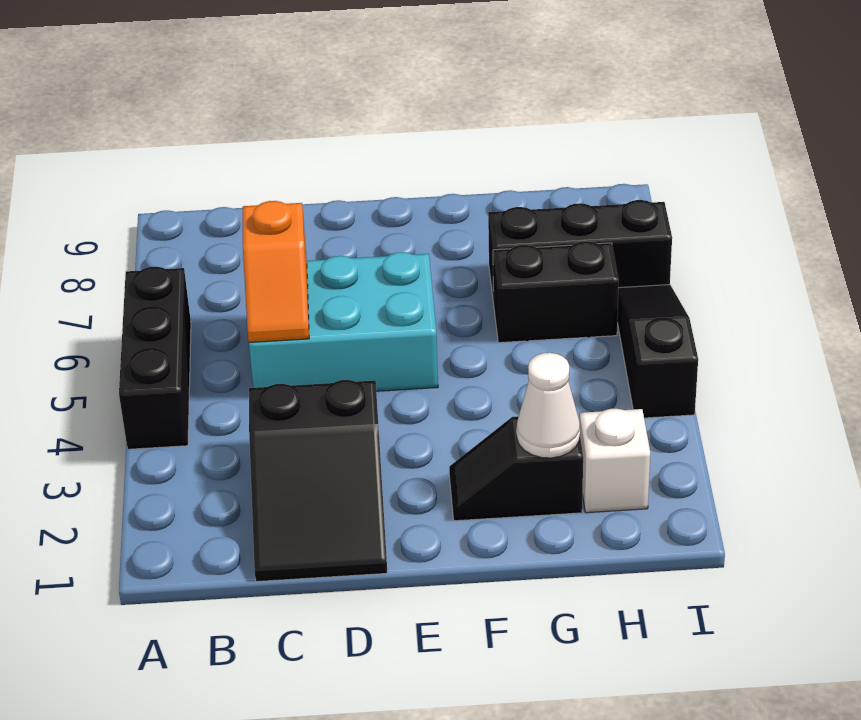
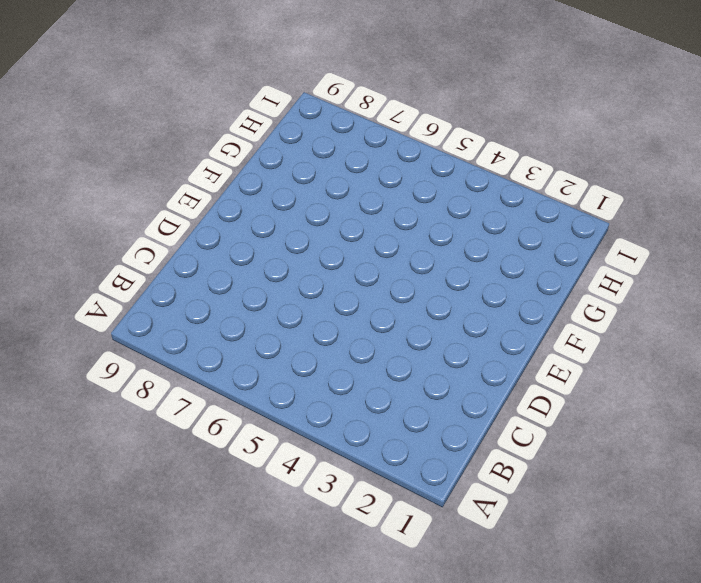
none -> black brick A4:A6 level 1
none -> black slope C1:D3 level 1 top 3

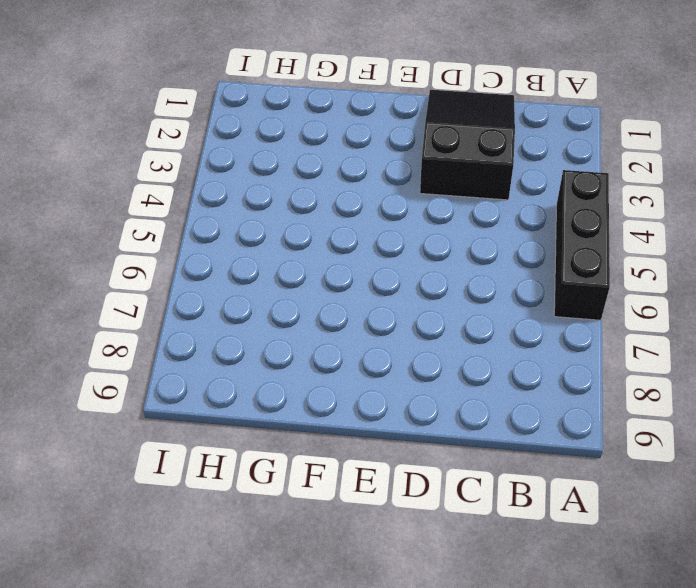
none -> cyan brick C5:E6 level 1
none -> black slope F2:G2 level 1 top G

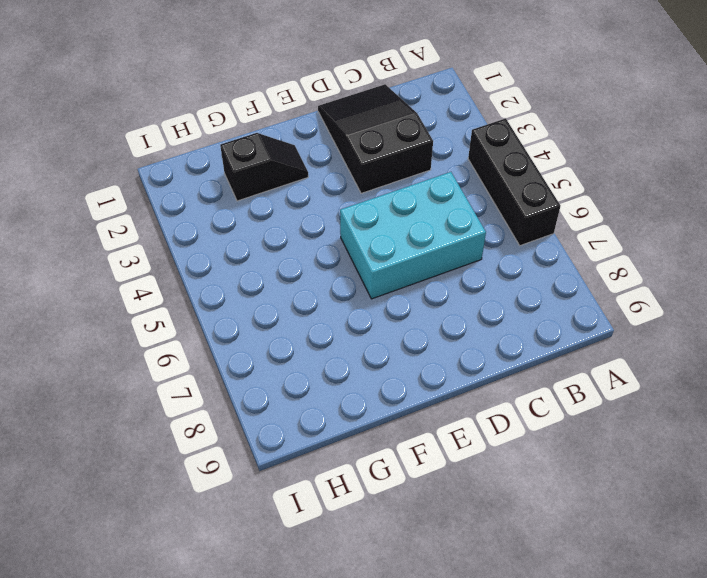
none -> black brick G6:H6 level 1
none -> black brick G7:I7 level 1

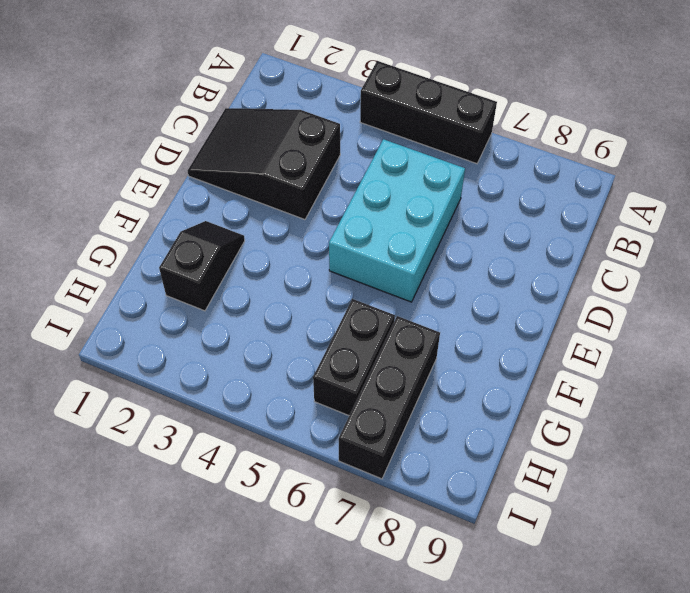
none -> white brick H2 level 1
none -> black slope I4:I6 level 1 top 4

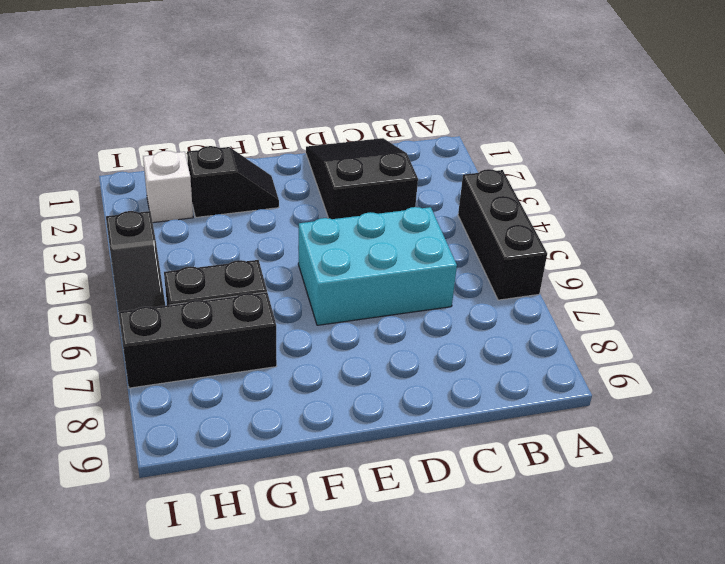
none -> orange slope C5:C6 level 2 top 6
none -> white cone G2 level 2

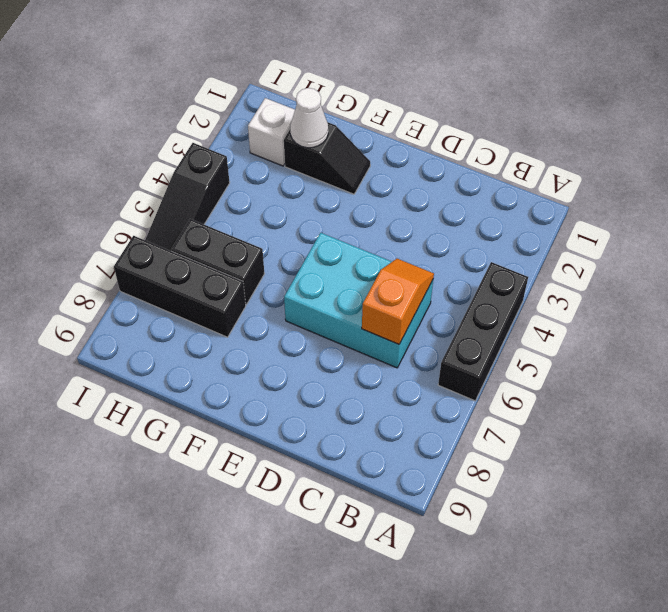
none -> black slope C1:D3 level 1 top 3

